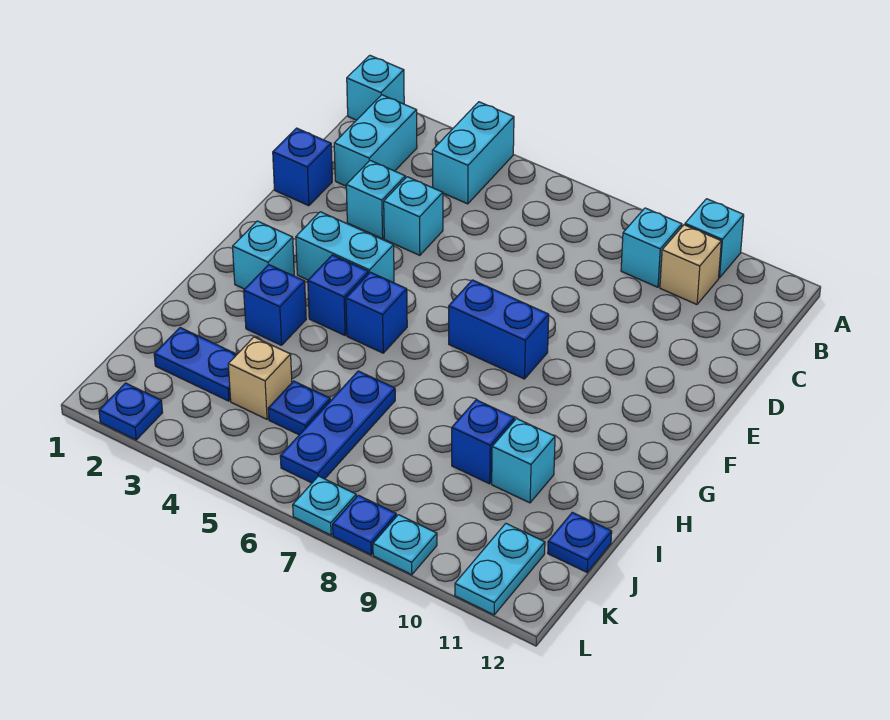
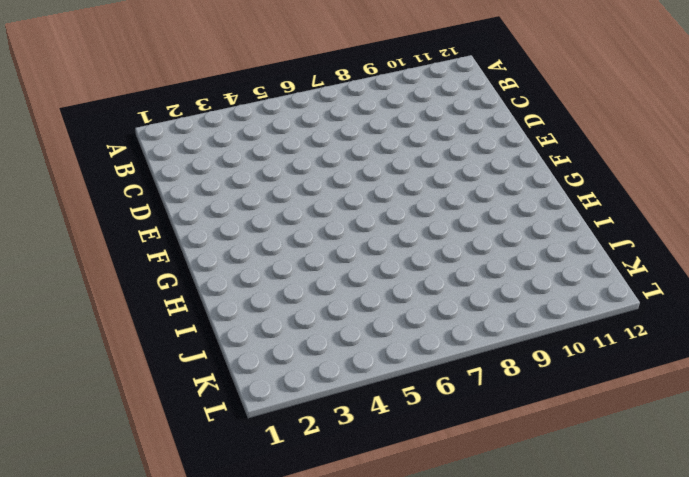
none -> cyan brick A1 level 1
none -> cyan brick A4:B4 level 1
none -> cyan brick A10 level 1

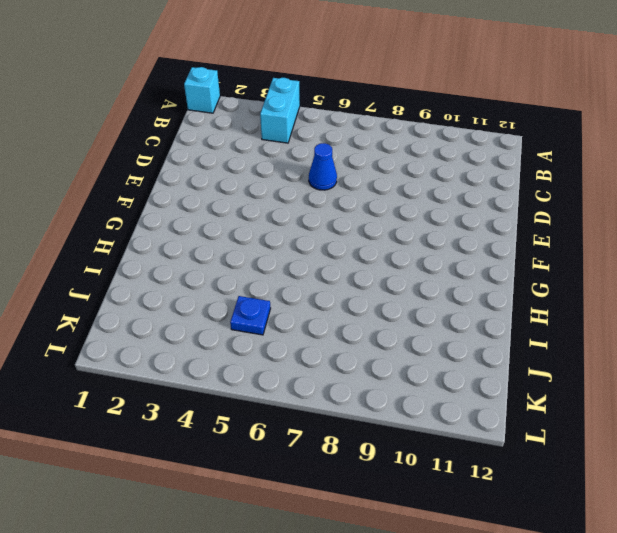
blue cone D6 level 1 -> none
none -> cyan brick A10 level 1
none -> cyan brick B2:C2 level 1
none -> cyan brick B9 level 1

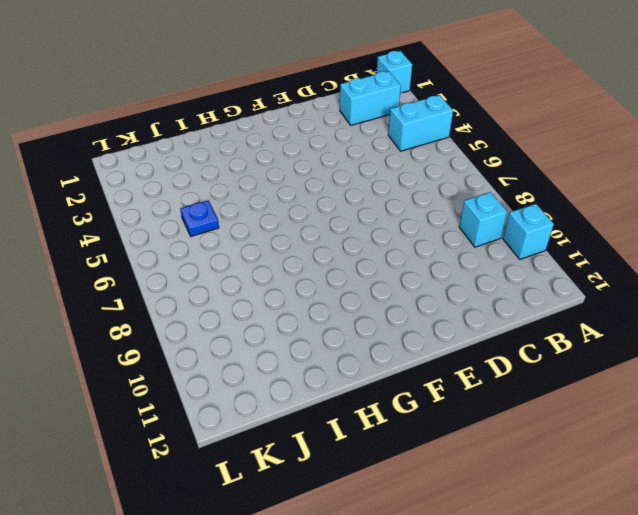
none -> tan brick B10 level 1
none -> blue brick D1 level 1
none -> cyan brick D3 level 1

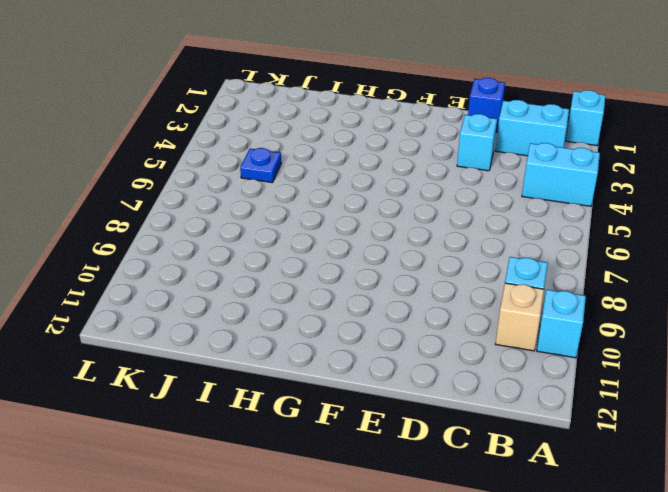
none -> cyan brick D4 level 1
none -> cyan brick F3:F4 level 1
none -> blue brick F7:F8 level 1

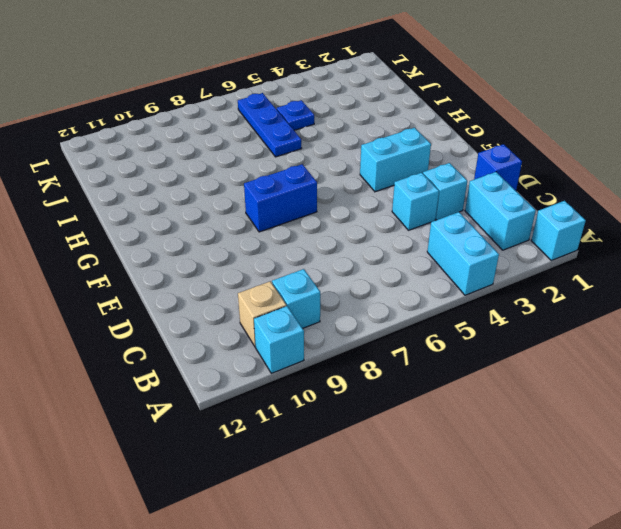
none -> cyan brick G2 level 1
none -> blue brick G4 level 1
none -> blue brick G5 level 1

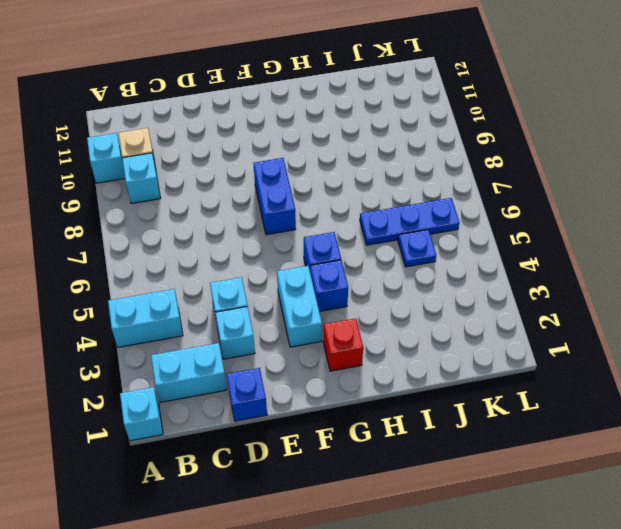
red brick G2 level 1 -> cyan brick G2 level 1
none -> blue brick H3 level 1
none -> blue brick I9 level 1
none -> cyan brick I10 level 1

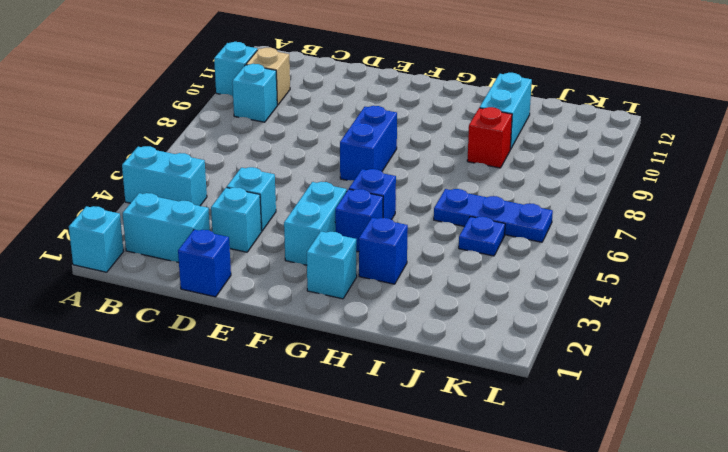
red brick I9 level 1 -> blue brick I9 level 1
cyan brick I10:I11 level 1 -> cyan brick I10 level 1
none -> blue plate J2:J3 level 1
none -> tan brick J4 level 1
none -> blue plate J12 level 1

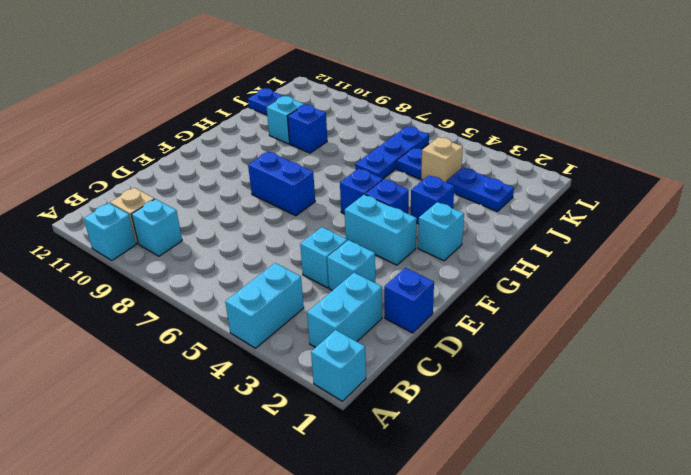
none -> cyan plate K11:L11 level 1
none -> blue plate L2 level 1
none -> cyan plate L7 level 1

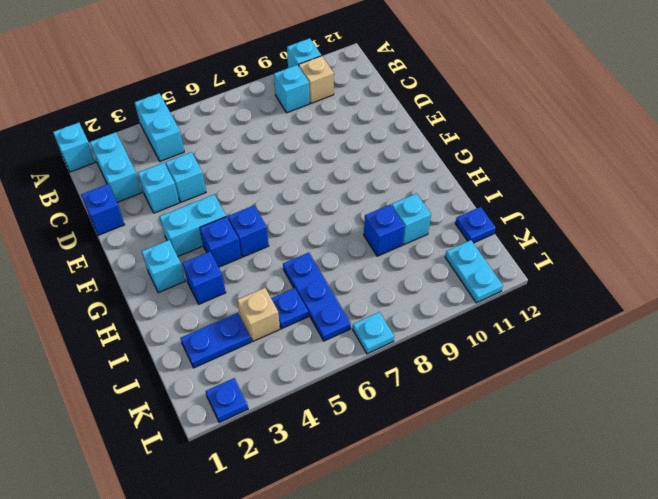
none -> blue brick F7:F8 level 1
none -> blue plate L8 level 1
none -> cyan plate L9 level 1

